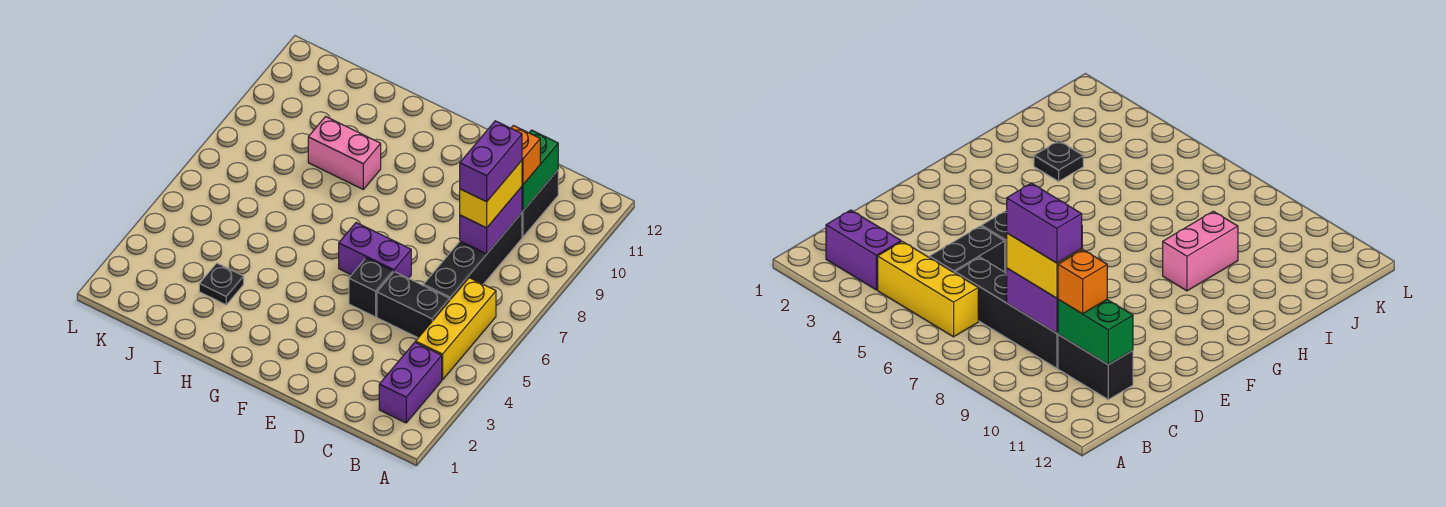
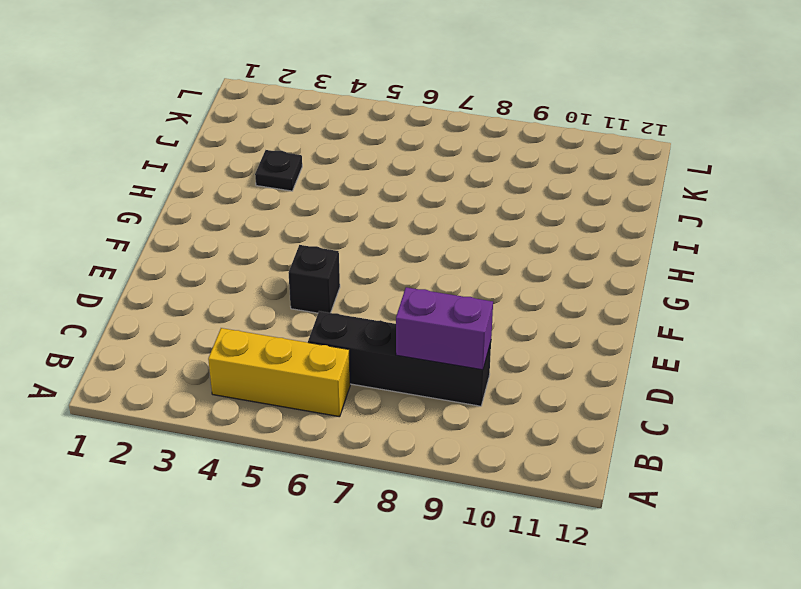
none -> purple brick B2:B3 level 1
none -> black brick C5:D5 level 1
none -> black brick C10:C11 level 1

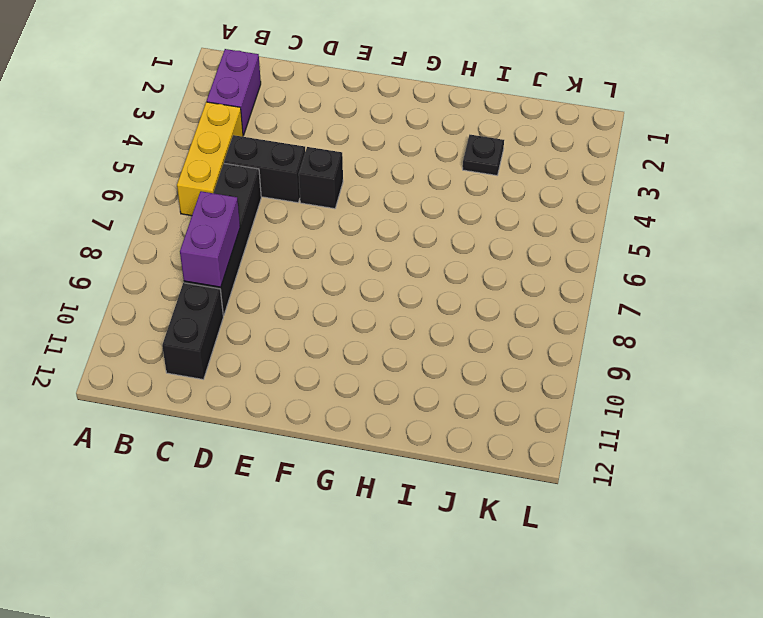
none -> purple brick E6:F6 level 1
none -> pink brick H9:I9 level 1
none -> green brick C10:C11 level 2

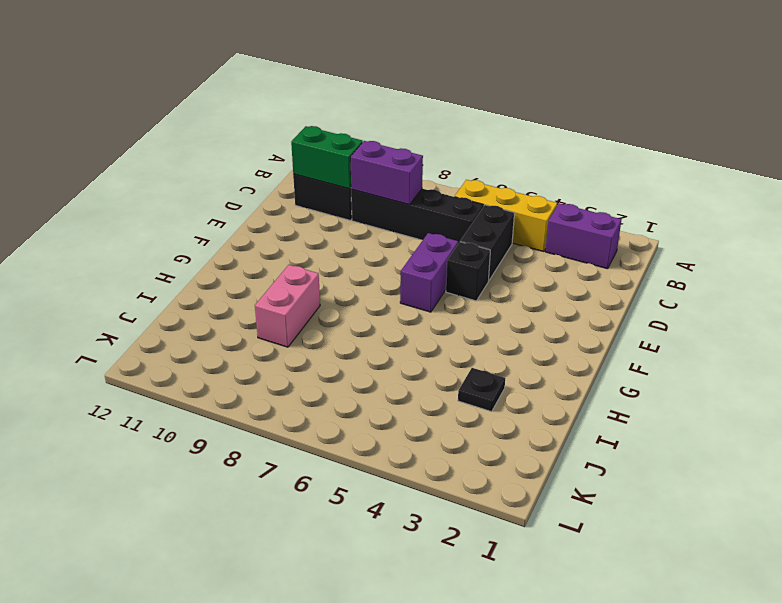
none -> yellow brick C8:C9 level 3
none -> orange brick C10 level 3
none -> purple brick C8:C9 level 4

